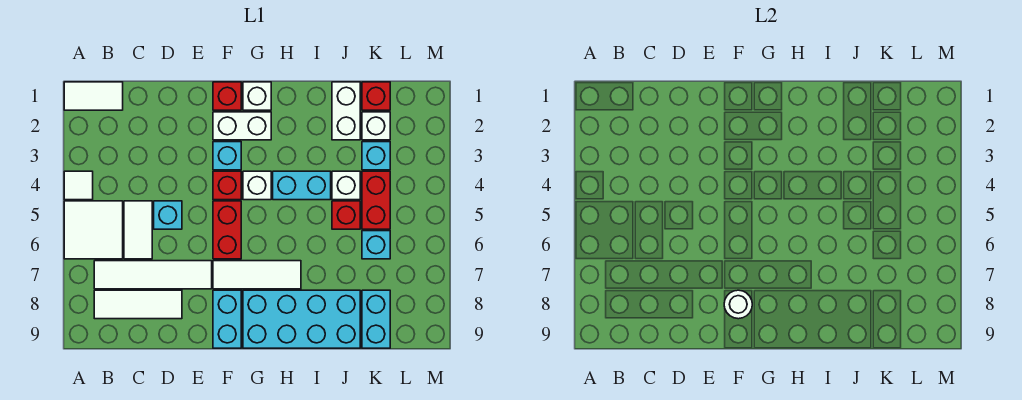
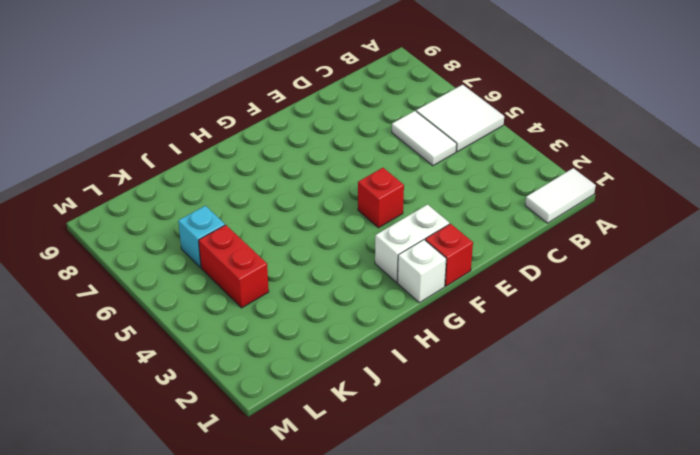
none -> white tile A4 level 1
none -> white tile B7:E7 level 1
none -> white tile B8:D8 level 1

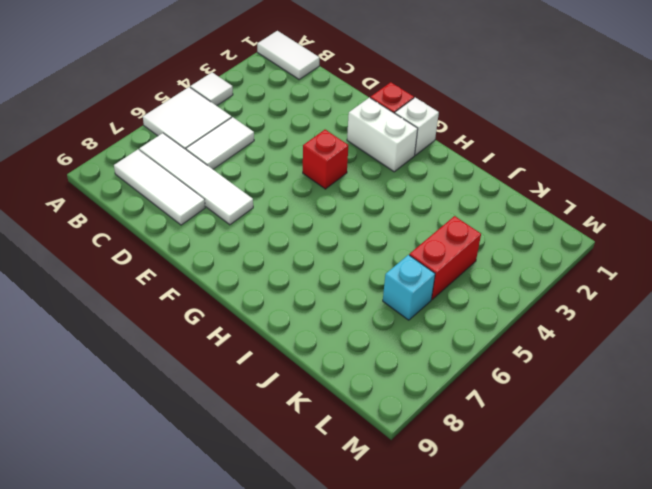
none -> cyan brick D5 level 1
none -> cyan brick F3 level 1
none -> red brick F5:F6 level 1

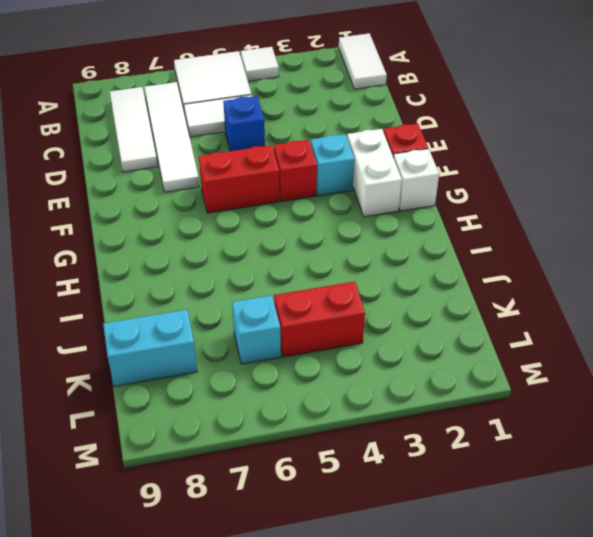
blue brick D5 level 1 -> cyan brick D5 level 1
none -> white tile F7:H7 level 1
none -> cyan brick F8:F9 level 1
none -> white brick G4 level 1

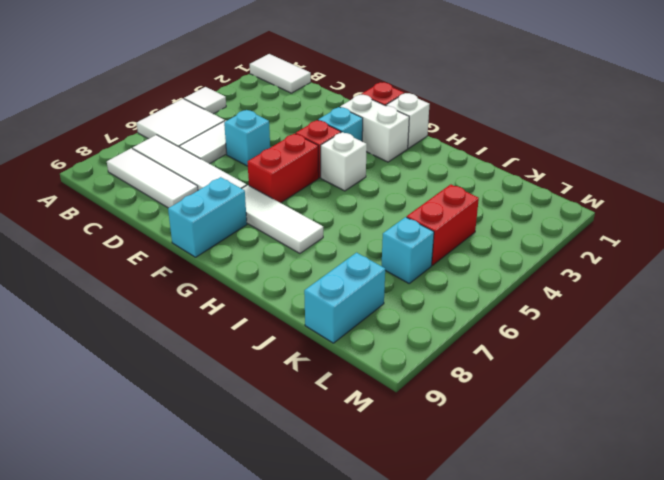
none -> cyan brick G8:J9 level 1
none -> cyan brick H4:I4 level 1
none -> white brick J1:J2 level 1

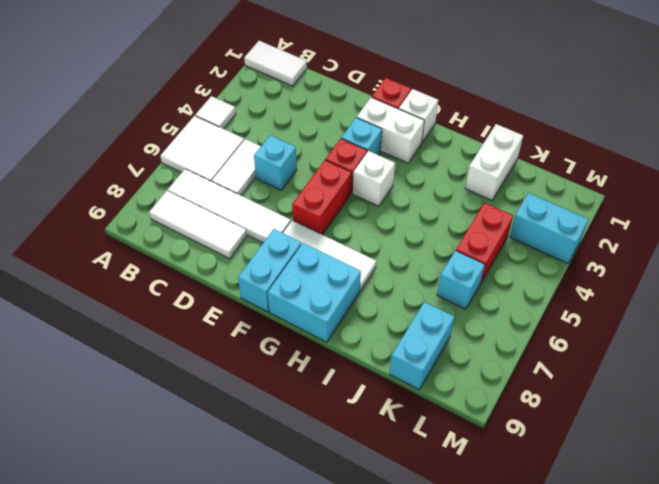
cyan brick G8:H9 level 1 -> cyan brick G8:J9 level 1
cyan brick L3:M3 level 1 -> cyan brick H4:I4 level 1
none -> white brick J4 level 1
none -> red brick J5 level 1
none -> red brick K1 level 1

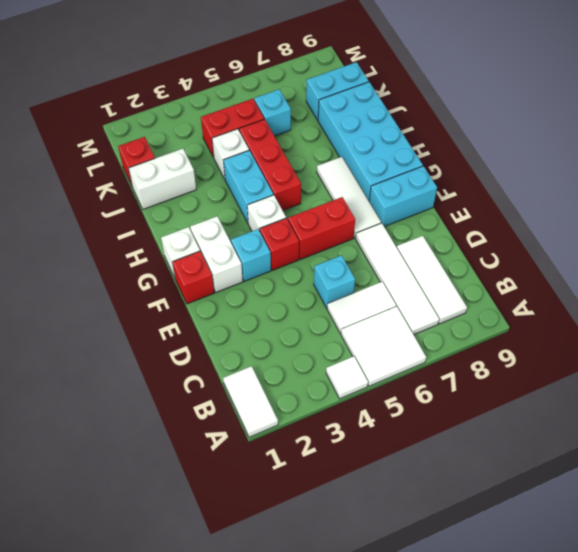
red brick H5:J5 level 1 -> red brick J5 level 1
none -> white brick K2 level 1
none -> cyan brick K3 level 1
none -> white round brick F8 level 2

